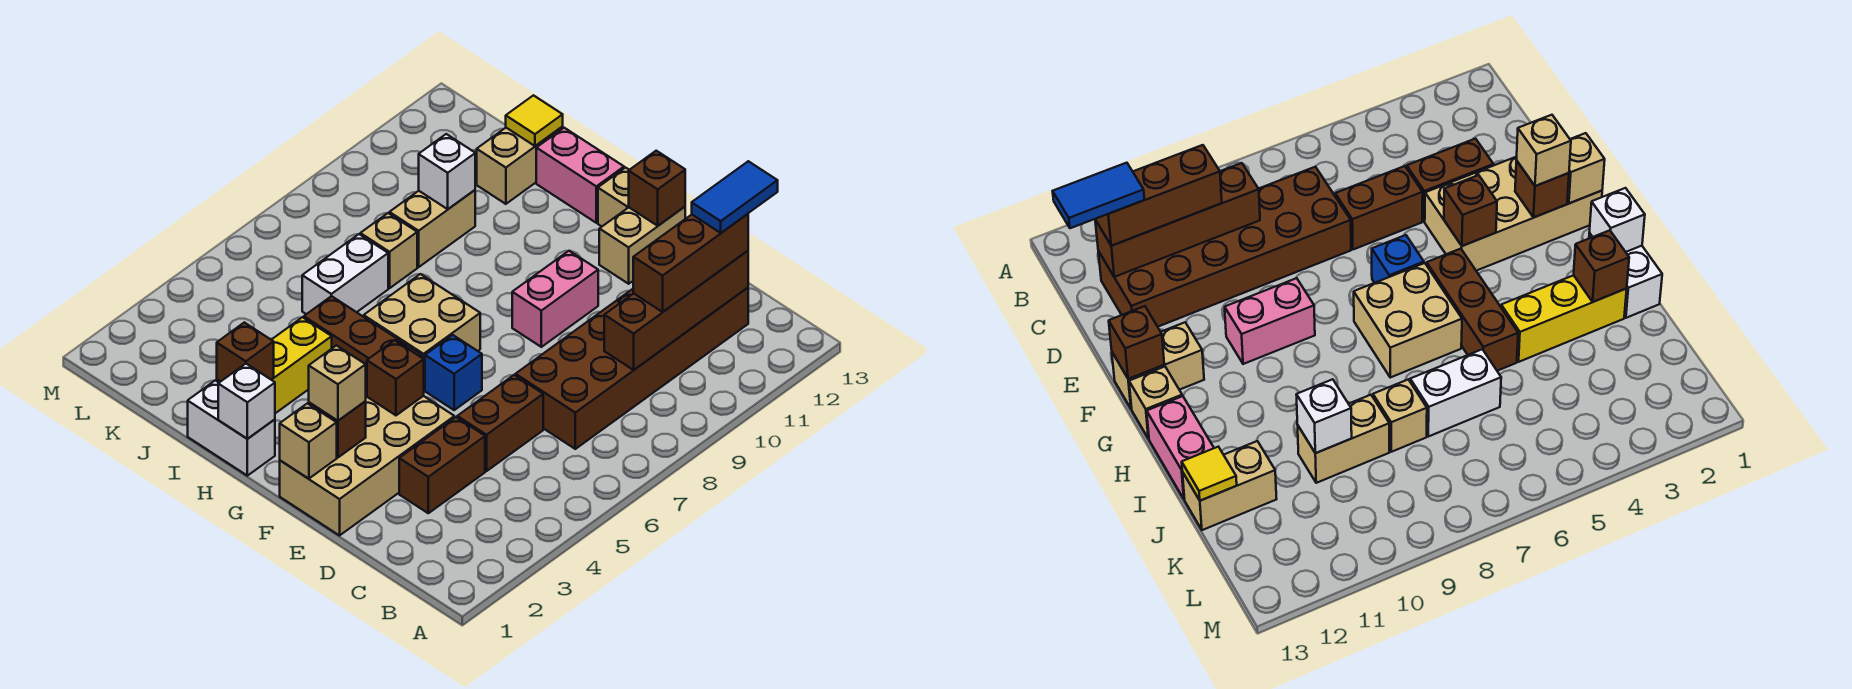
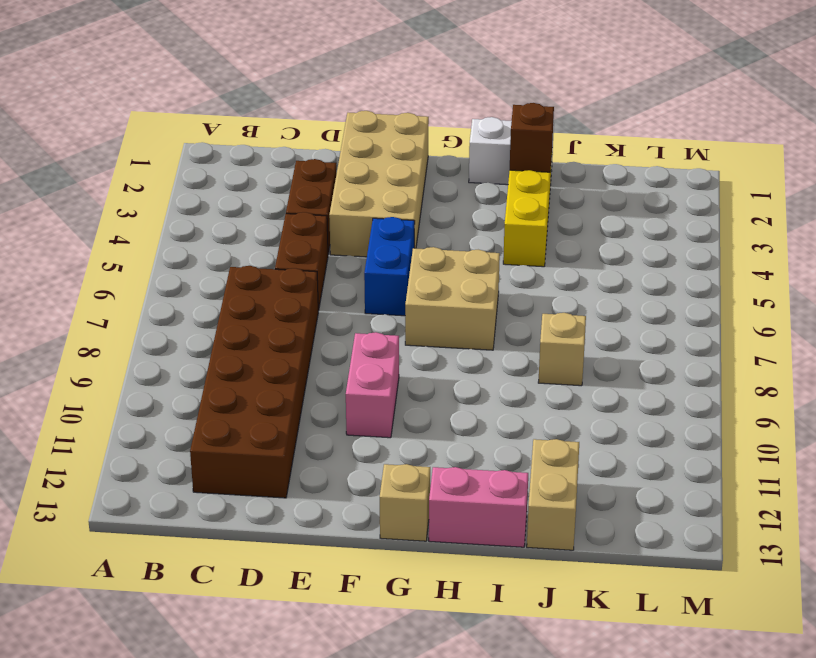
blue brick F5:F6 level 1 -> blue brick F6 level 1
none -> tan brick F12:F13 level 1
none -> brown brick G5:I5 level 1
none -> white brick J6:J7 level 1

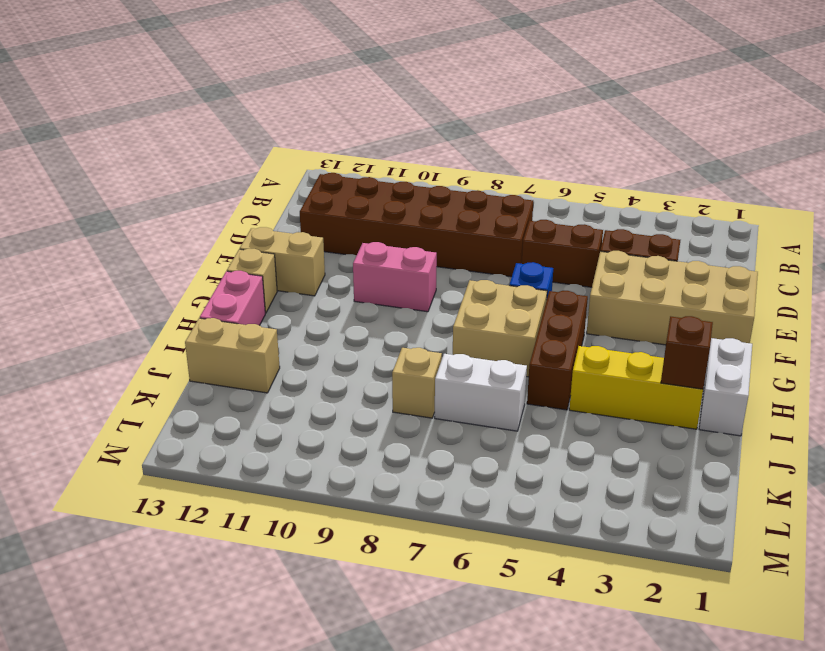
none -> tan brick J9:J10 level 1
none -> brown brick C9:C12 level 2
none -> tan brick F1 level 2

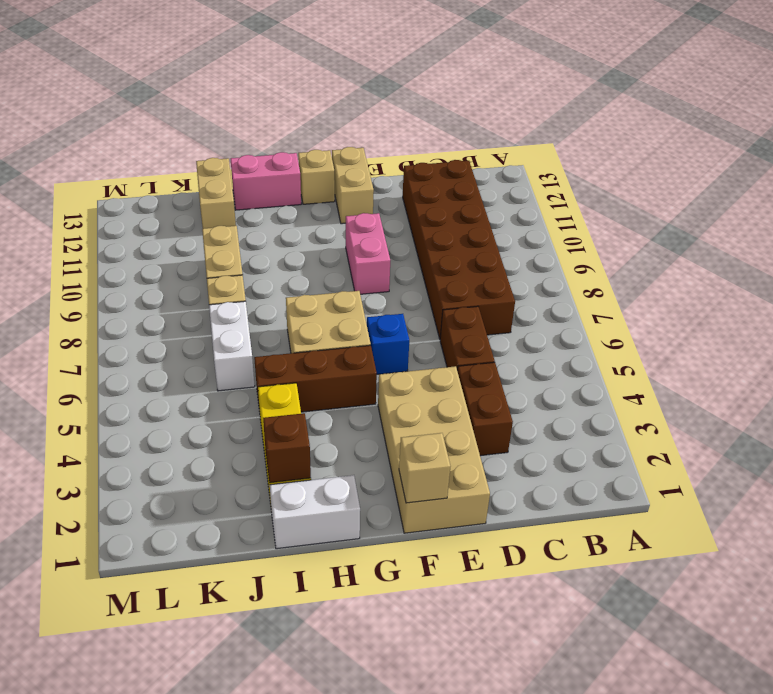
none -> brown brick C9:C12 level 2
none -> brown brick F2 level 2
none -> brown brick F4 level 2

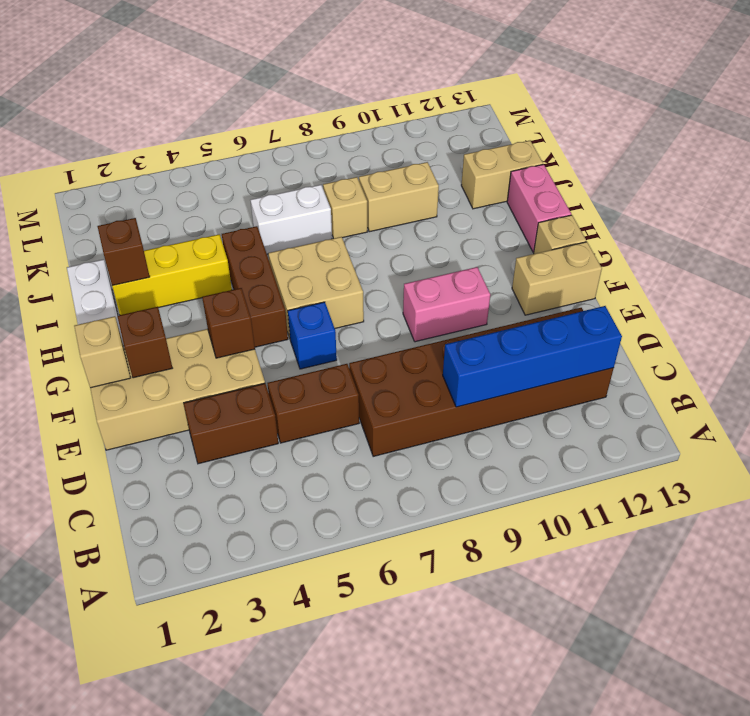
blue brick C9:C12 level 2 -> brown brick C9:C12 level 2
none -> brown brick F13 level 2
none -> white brick H1 level 2
none -> white brick J10 level 2

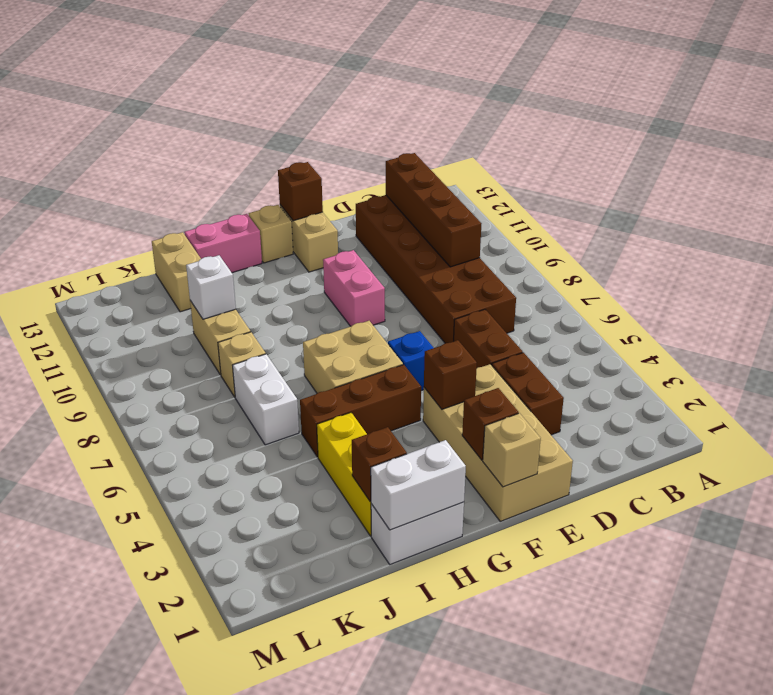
white brick H1:I1 level 2 -> white brick H1 level 2
none -> yellow tile J13 level 2
none -> brown brick C10:C12 level 3
none -> tan brick F2 level 3

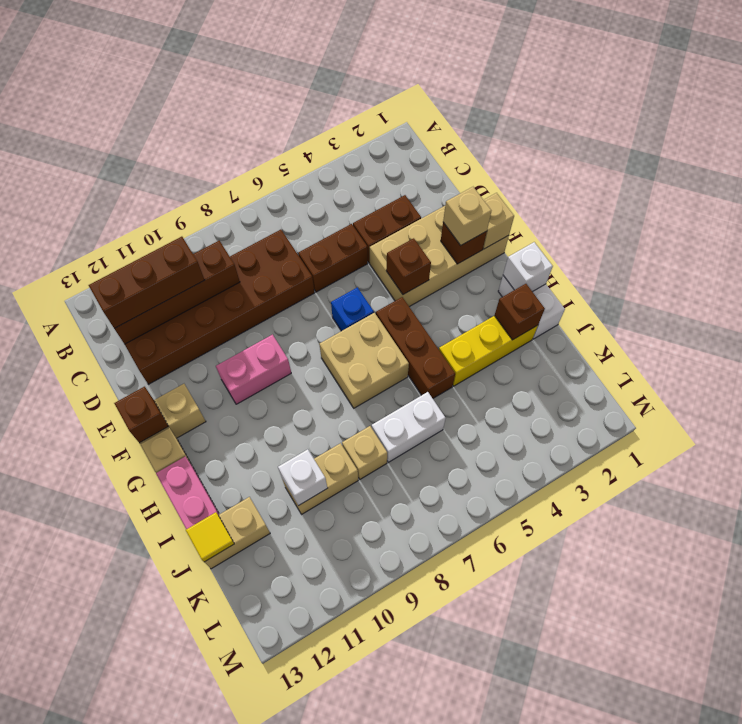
none -> blue tile C12:C13 level 4

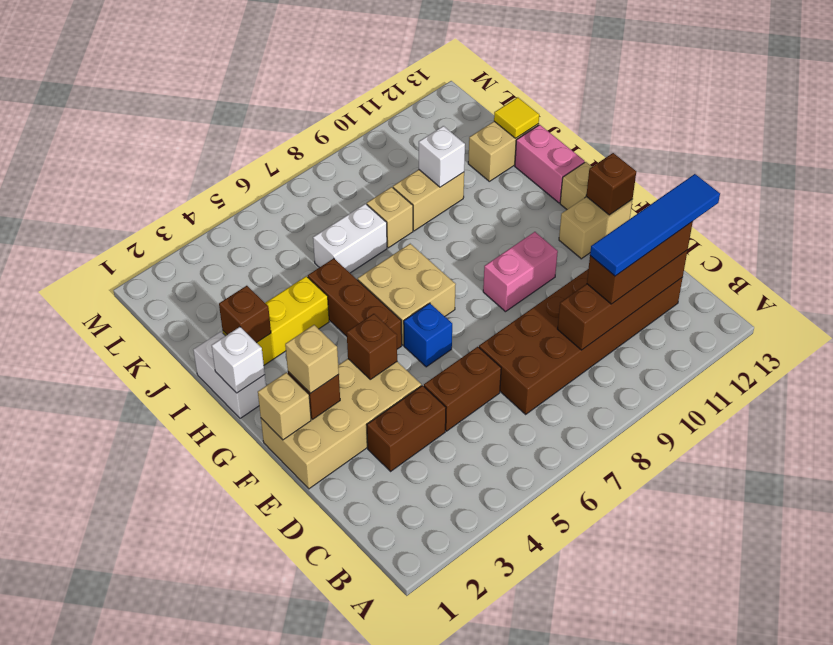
blue tile C10:C13 level 4 -> blue tile C12:C13 level 4

